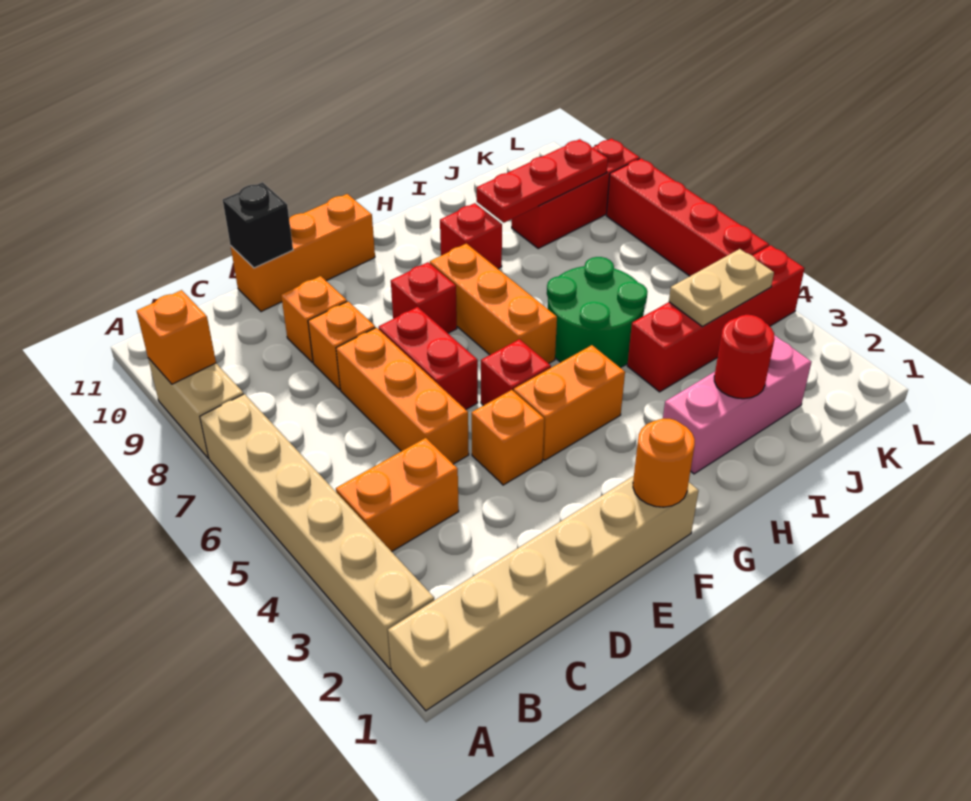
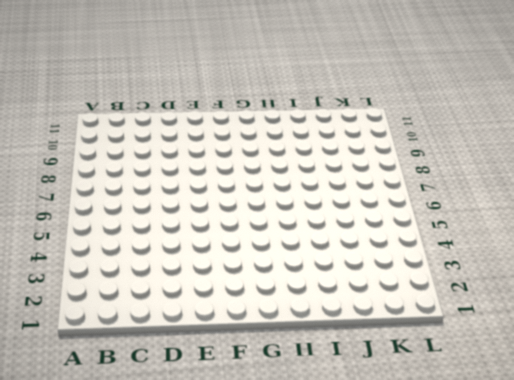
none -> tan brick A1:F1 level 1
none -> tan brick A2:A7 level 1
none -> tan brick A8:A9 level 1

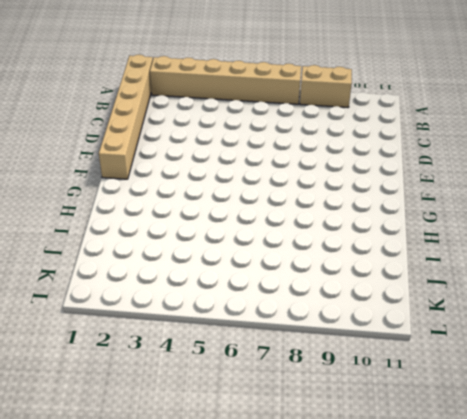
none -> orange brick B4:C4 level 1
none -> orange brick D5:D7 level 1
none -> orange brick D8 level 1

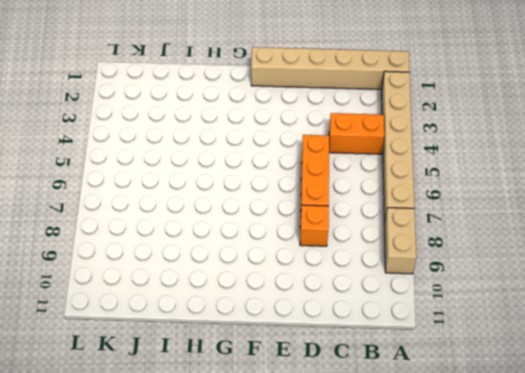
none -> orange brick D9 level 1
none -> orange brick D11:F11 level 1
none -> orange brick E4 level 1

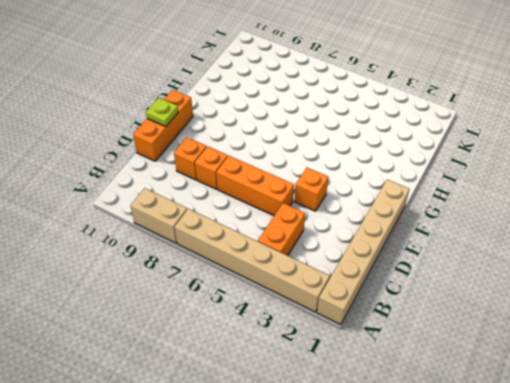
lime plate E11 level 2 -> none
none -> red brick E6:E7 level 1
none -> orange brick F4:G4 level 1
none -> red brick F5 level 1

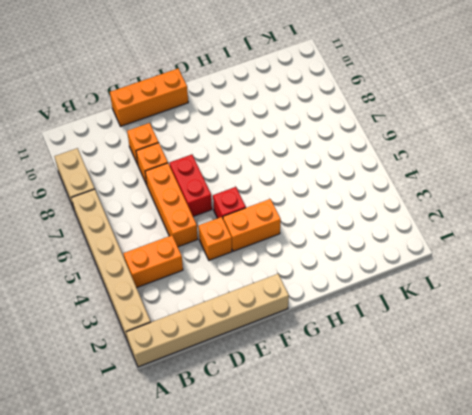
none -> red brick F8 level 1
none -> orange brick G6:G8 level 1
none -> pink brick H2:J2 level 1

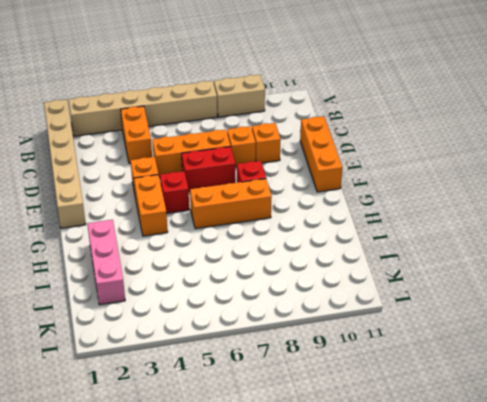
none -> green round brick H5:I6 level 1
none -> red brick H9 level 1
none -> red brick I4:L4 level 1

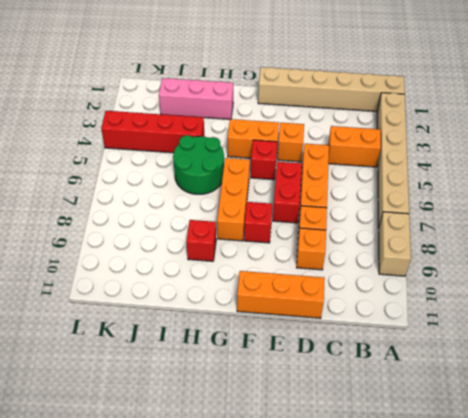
none -> red brick J9:L9 level 1
none -> red brick L5:L8 level 1
none -> orange brick A9 level 2

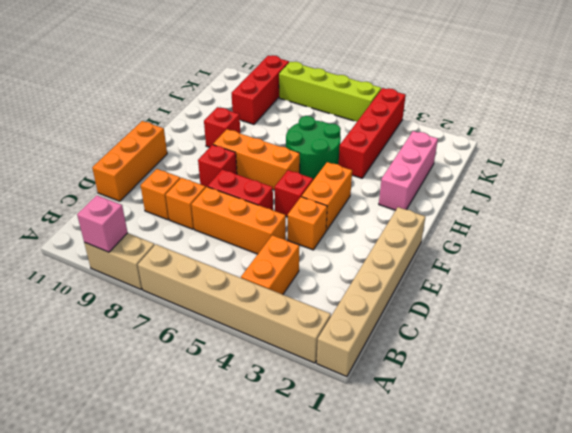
pink brick A9 level 2 -> orange brick A9 level 2
lime brick L5:L8 level 1 -> red brick L5:L8 level 1
none -> black brick D11 level 2
none -> orange round brick F1 level 2
none -> red round brick I2 level 2

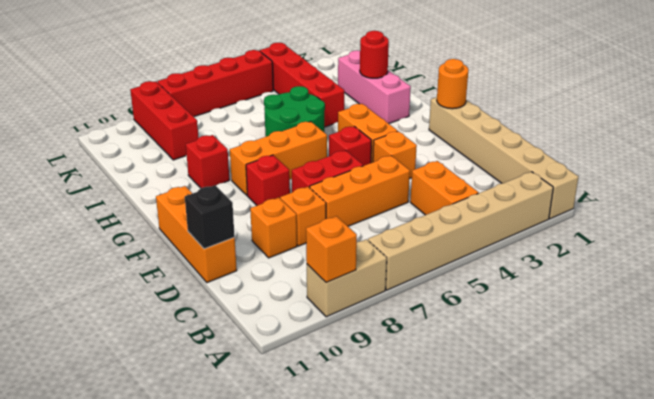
none -> red plate I9:K9 level 2
none -> tan plate J4:K4 level 2

